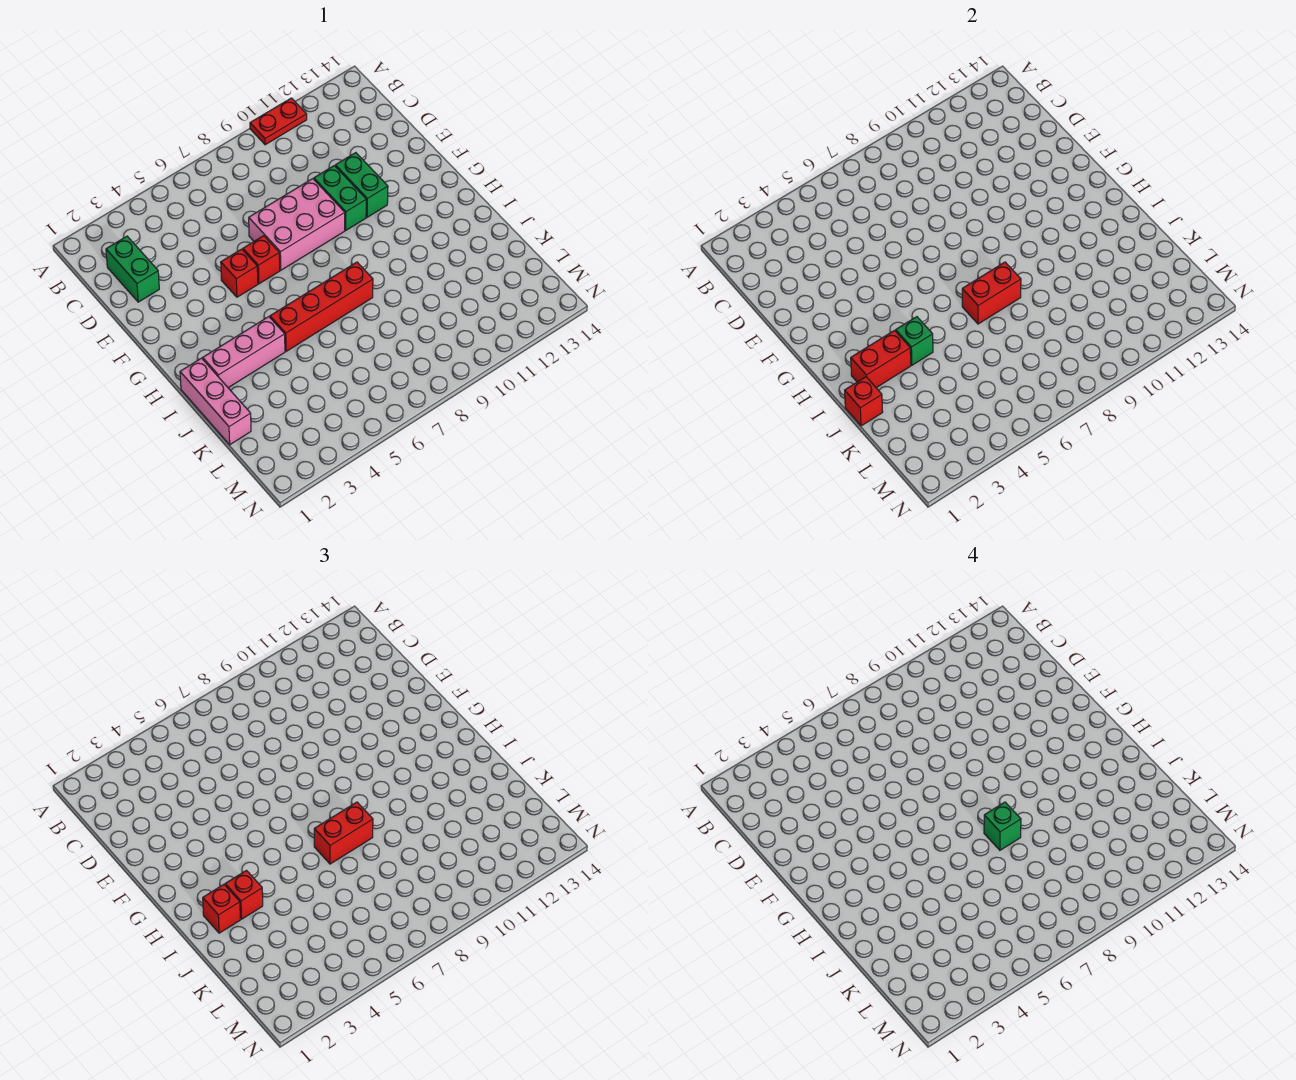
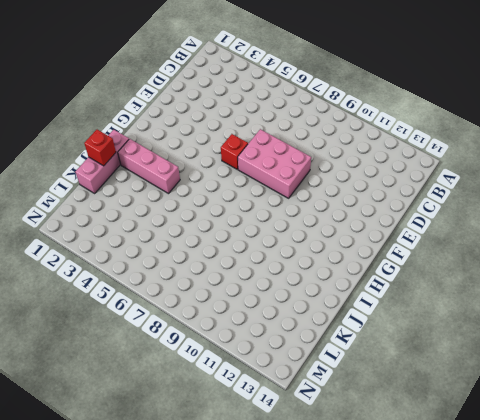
none -> red plate A10:A11 level 1
none -> green brick C2:D2 level 1
none -> green brick E10:F10 level 1

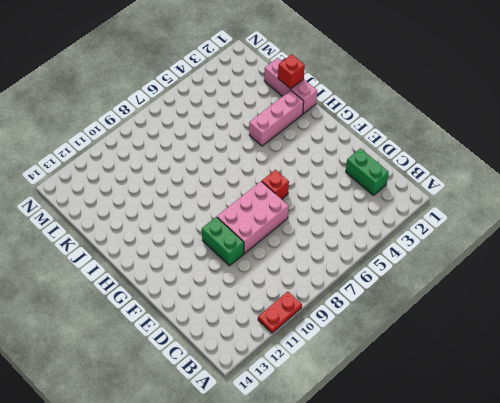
none -> green brick E11:F11 level 1
none -> red brick F5 level 1
none -> red brick I5:I8 level 1

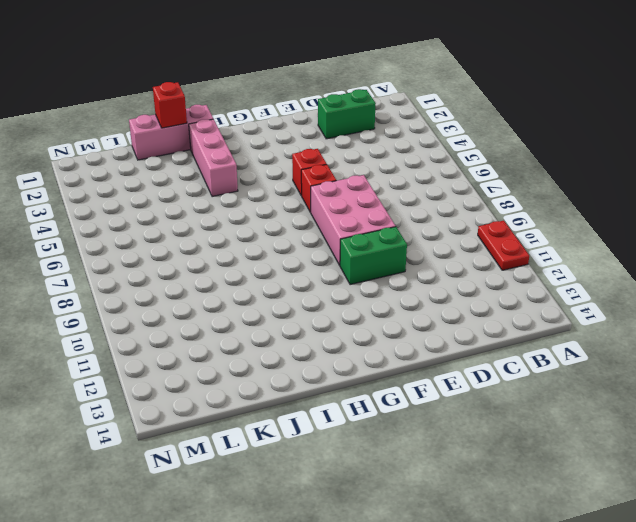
none -> green brick E11:F11 level 1
none -> red brick I5:I8 level 1
none -> red brick I2:I3 level 2

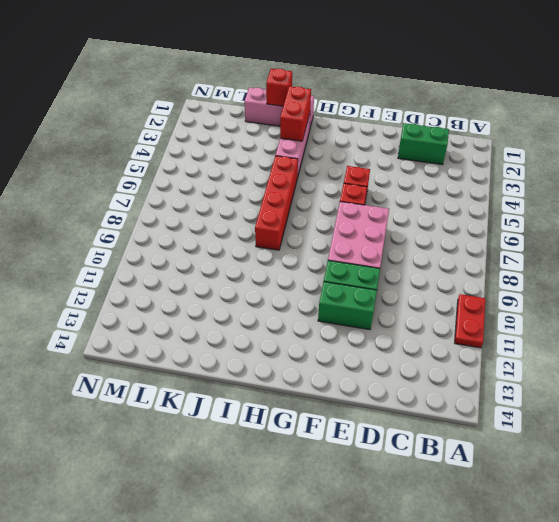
none -> green brick I4 level 2
none -> red brick I7:I8 level 2
none -> red brick I2 level 3

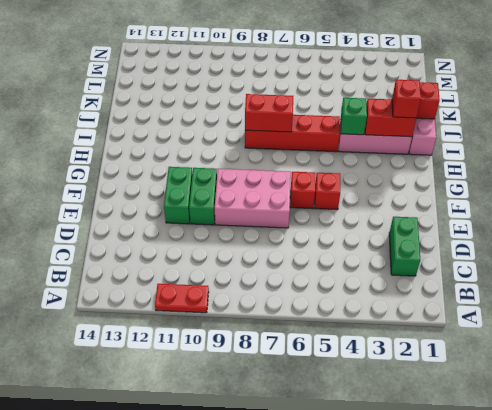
none -> red brick I3 level 3
none -> red brick I7:I8 level 3
none -> green brick I8 level 4

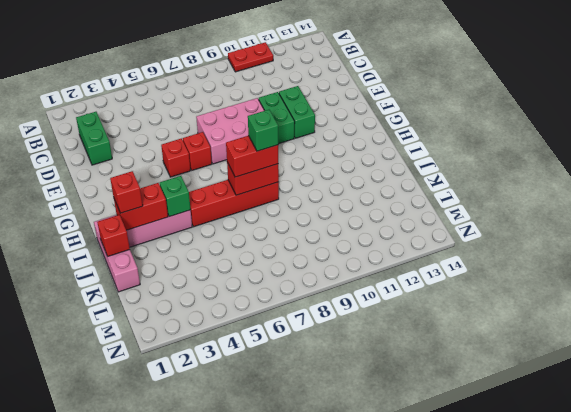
none -> red brick I3 level 3

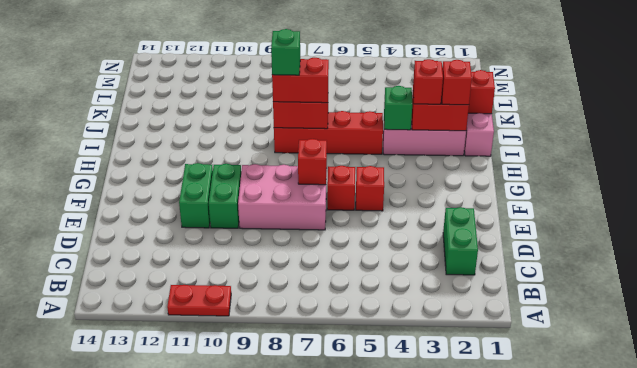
red brick F7 level 2 -> none

